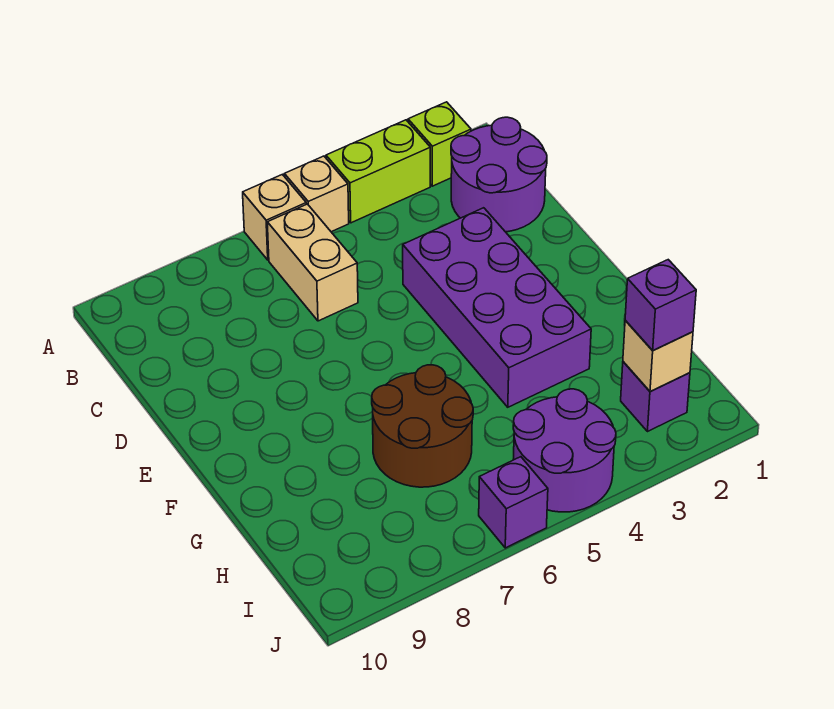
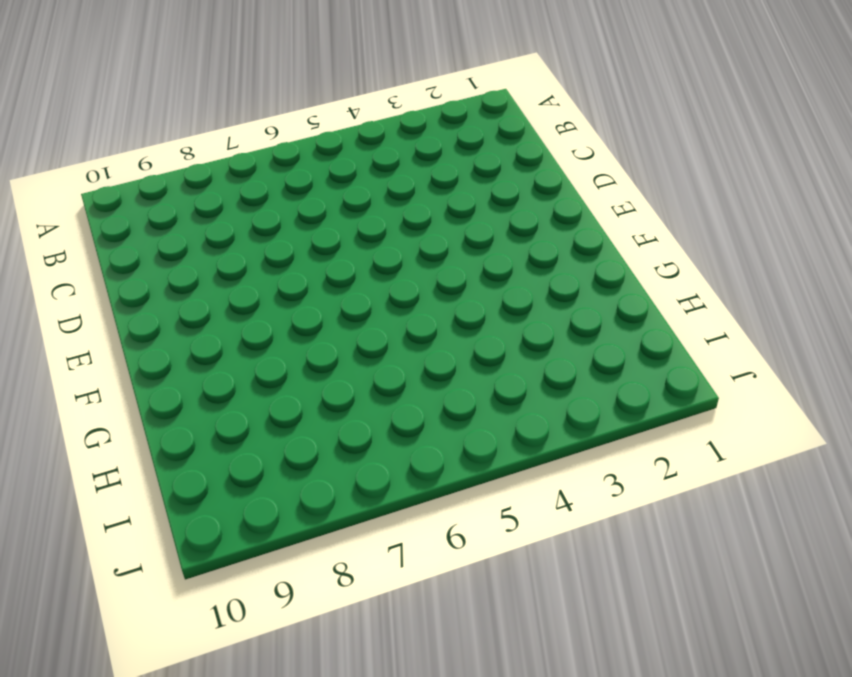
none -> lime brick A2 level 1
none -> lime brick A3:A4 level 1
none -> tan brick A5 level 1

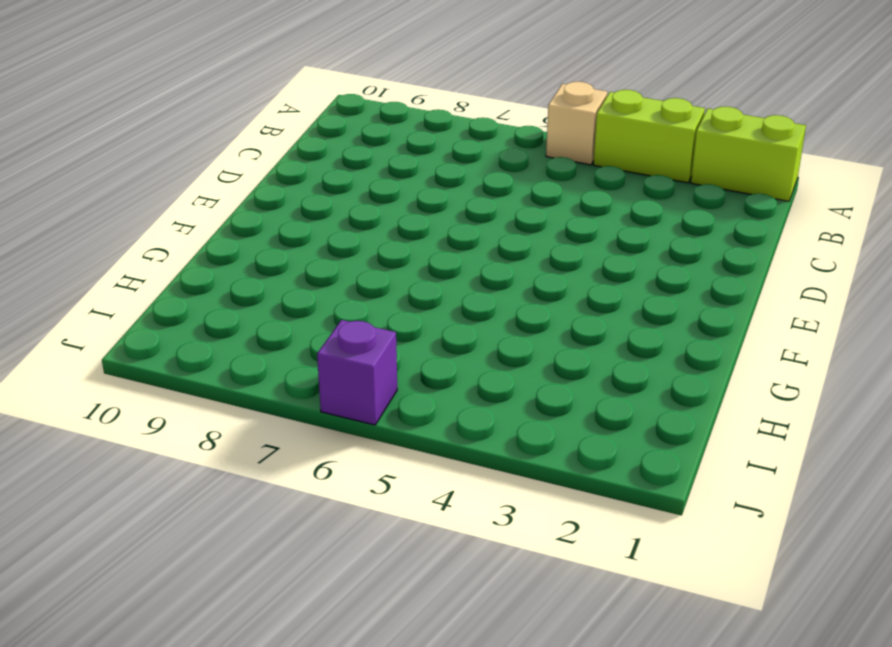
lime brick A1:A2 level 1 -> lime brick A2 level 1
none -> tan brick A6 level 1
none -> purple round brick B1:C2 level 1
none -> tan brick B6:C6 level 1

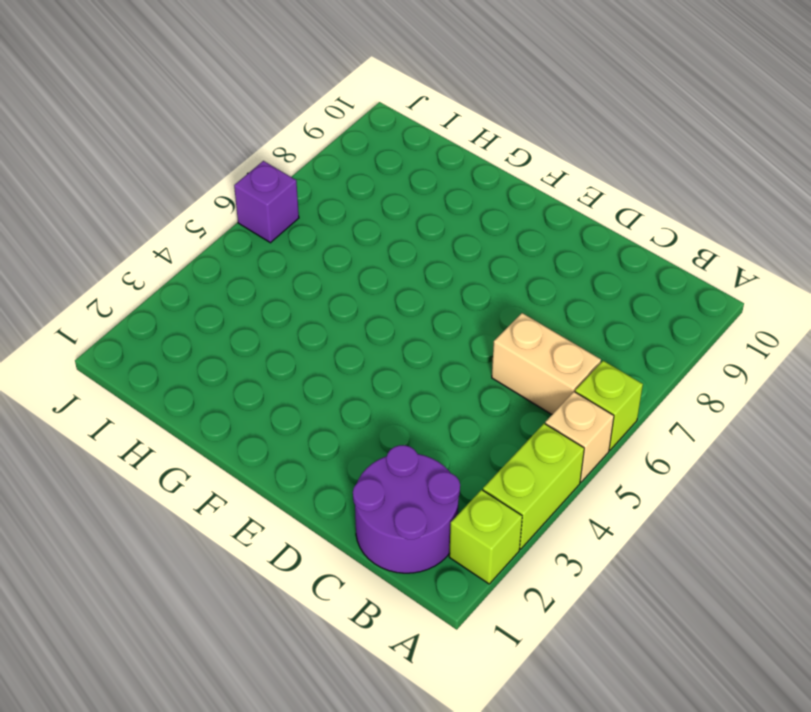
lime brick A6 level 1 -> tan brick A6 level 1
none -> purple brick D3:G4 level 1
none -> brown round brick G6:H7 level 1
none -> purple brick I2 level 1

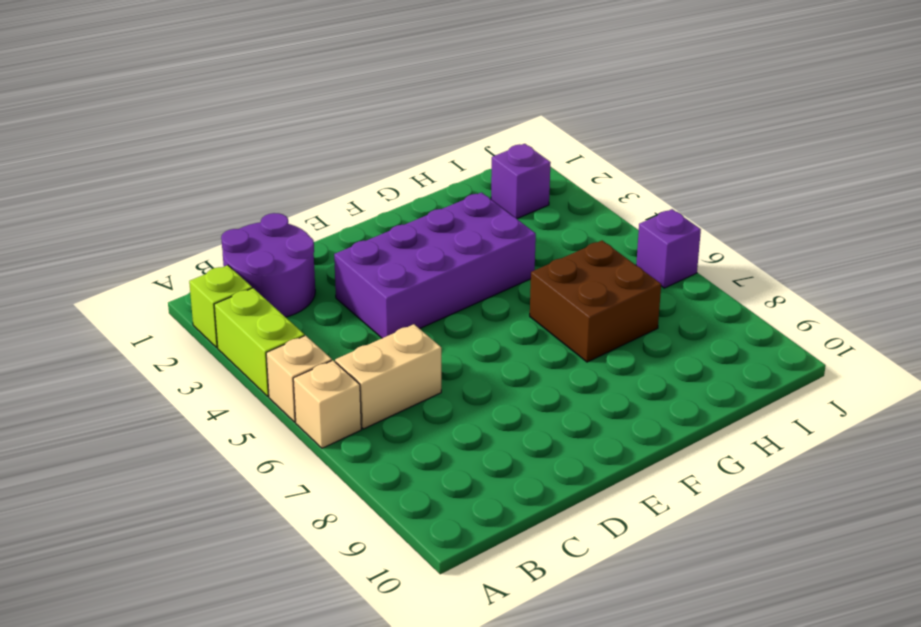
brown brick G6:H7 level 1 -> brown round brick G6:H7 level 1
none -> purple round brick I4:J5 level 1
none -> tan brick I2 level 2
none -> purple brick I2 level 3

